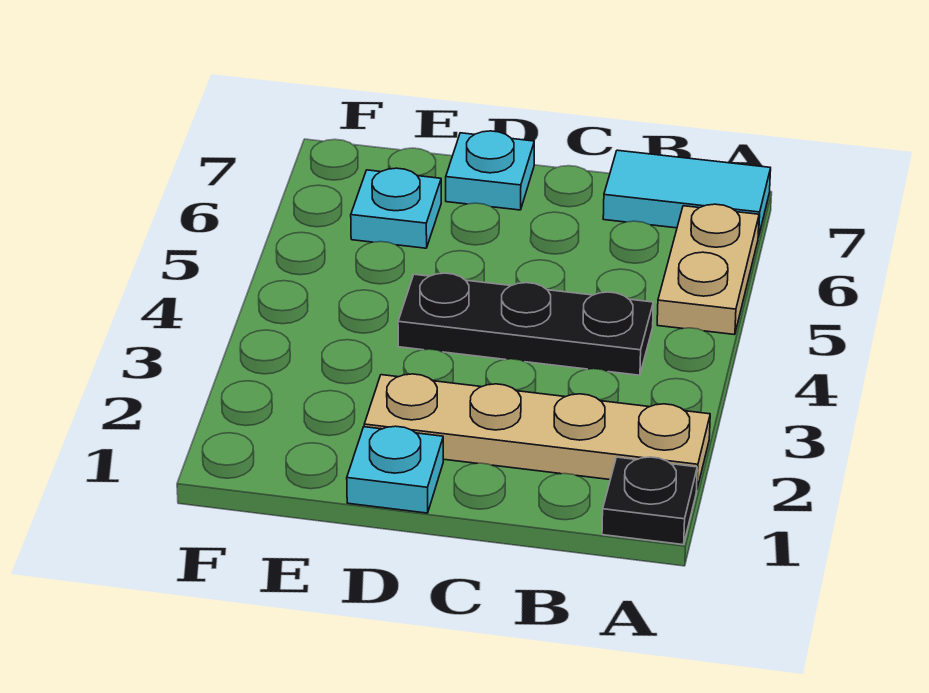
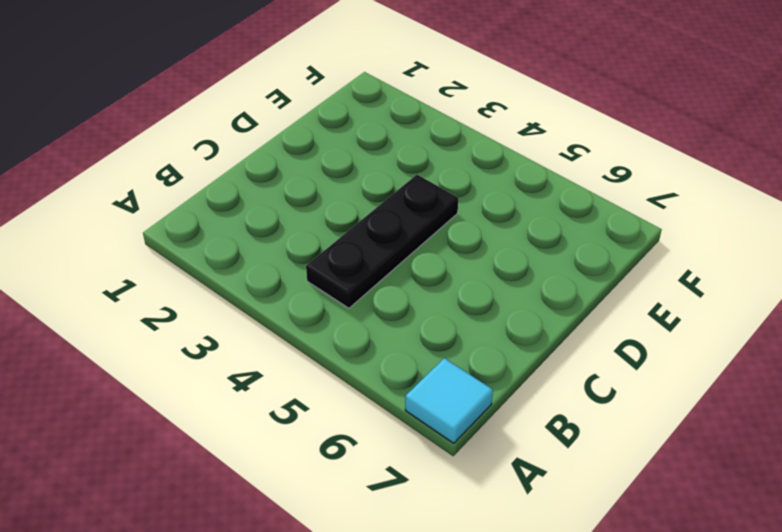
cyan tile A7 level 1 -> cyan tile A7:B7 level 1
none -> black plate A1 level 1
none -> tan plate A2:D2 level 1

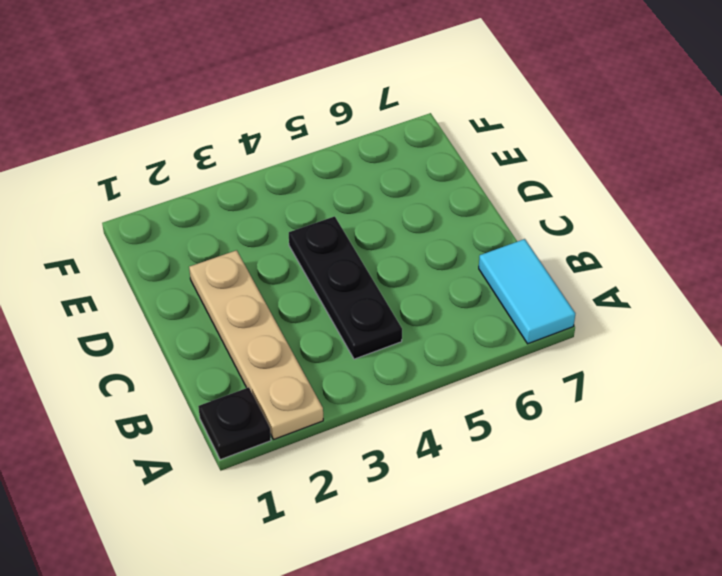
none -> tan plate A5:A6 level 1
none -> cyan plate D1 level 1

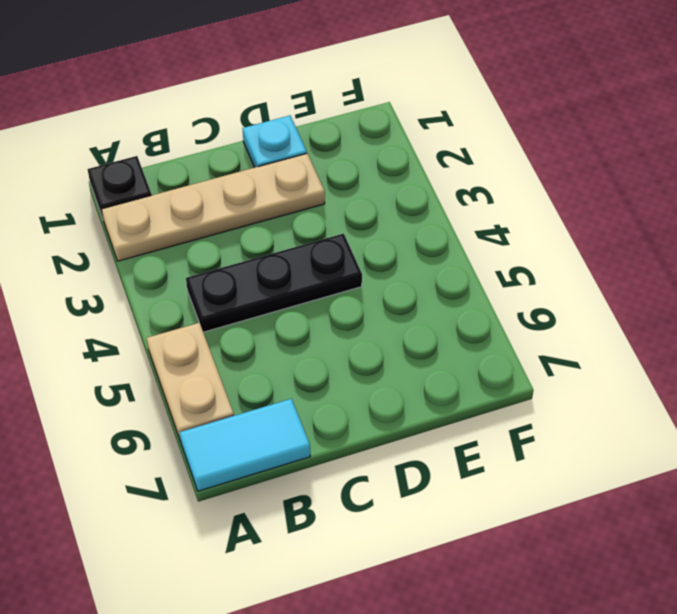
none -> cyan plate D7 level 1
none -> cyan plate E6 level 1

